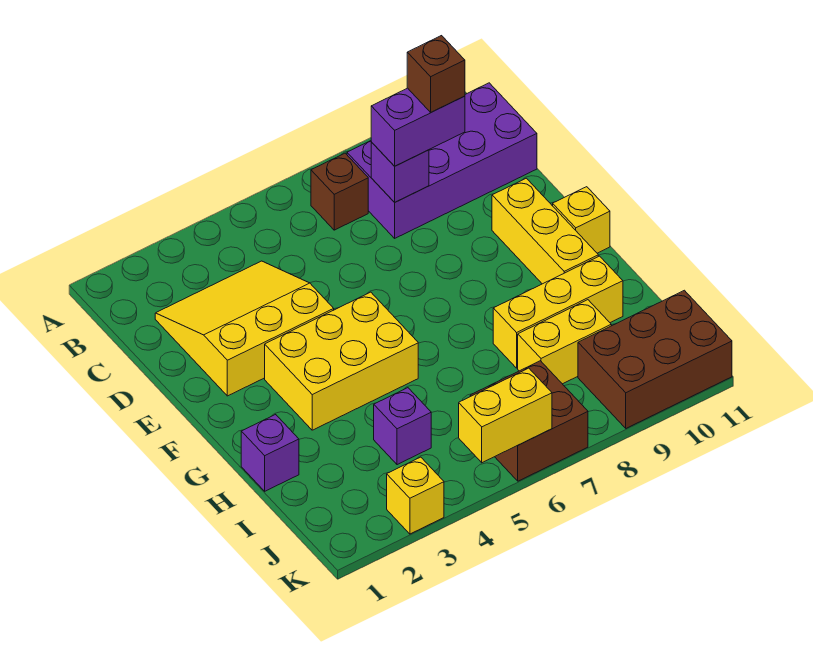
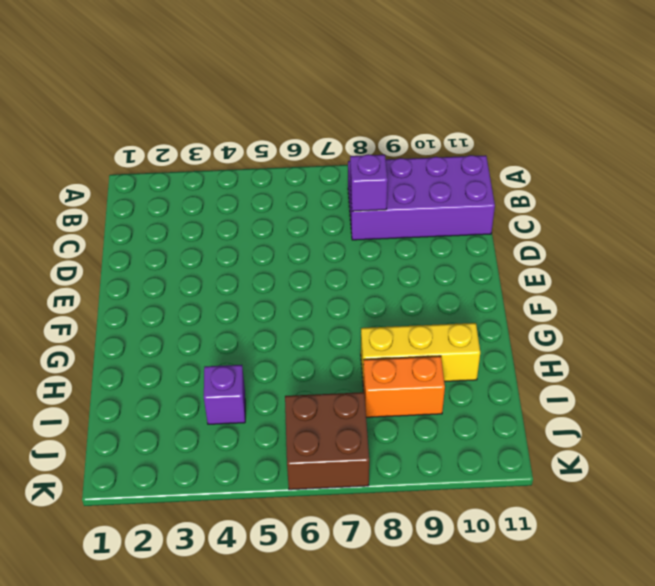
orange brick I8:I9 level 1 -> yellow brick I8:I9 level 1
none -> brown brick B7 level 1
none -> yellow slope C2:E4 level 1 top E
none -> yellow brick E10:G10 level 1

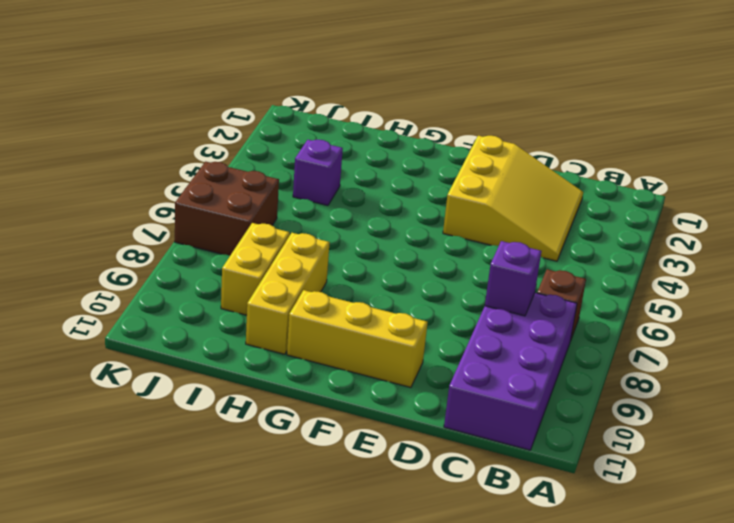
none -> yellow brick F3:G5 level 1
none -> yellow brick F11 level 1
none -> purple brick H1 level 1

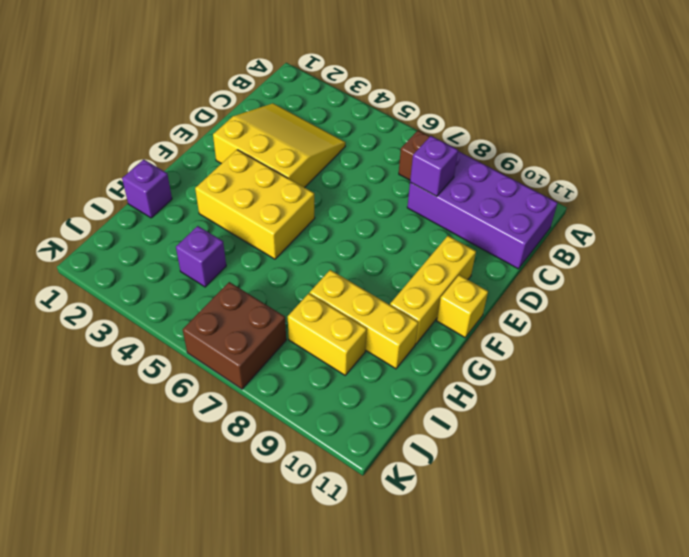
none -> brown brick J9:K11 level 1
none -> yellow brick K3 level 1
none -> yellow brick K5:K6 level 2

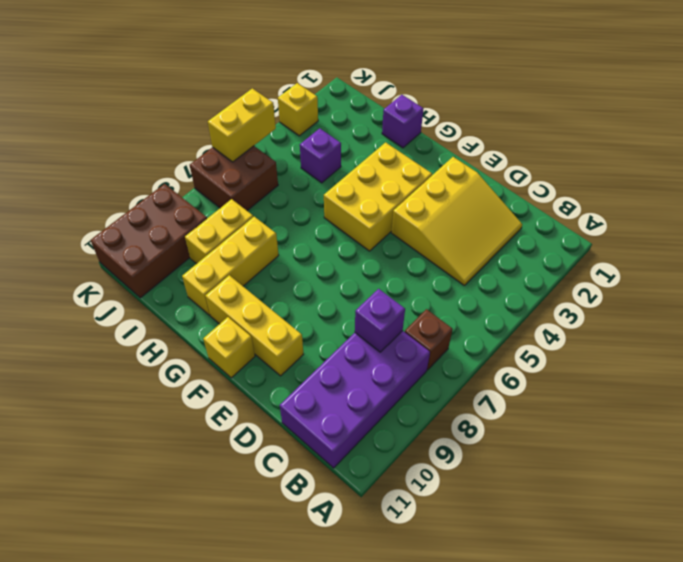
none -> purple brick C8:C9 level 3
none -> brown brick C9 level 4

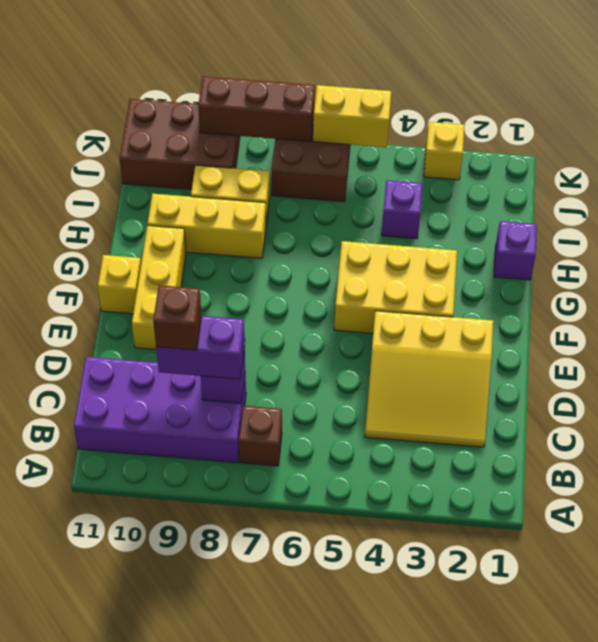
brown brick K7:K9 level 2 -> none

